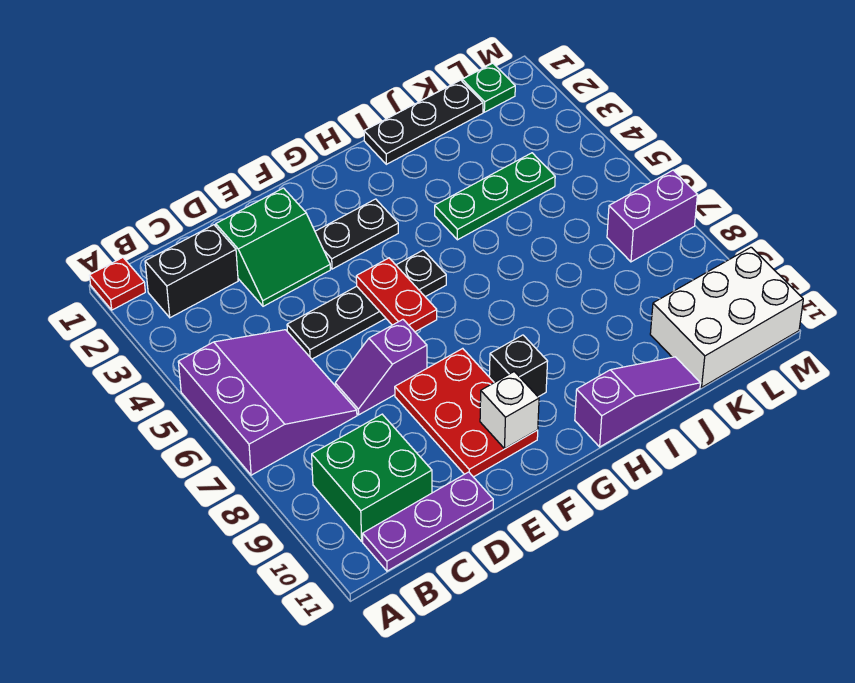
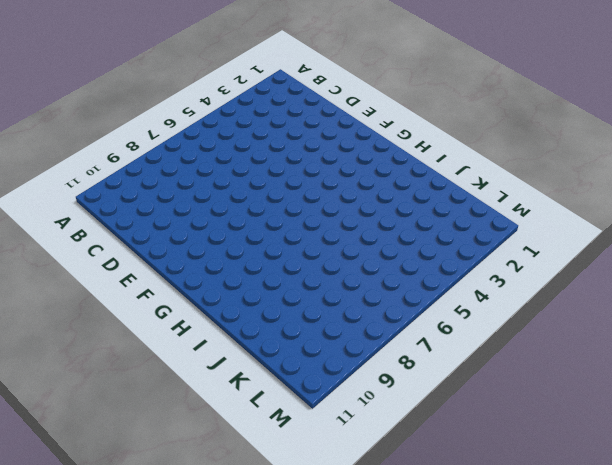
none -> red plate A1 level 1
none -> purple slope A5:C7 level 1 top A
none -> black brick B2:C2 level 1

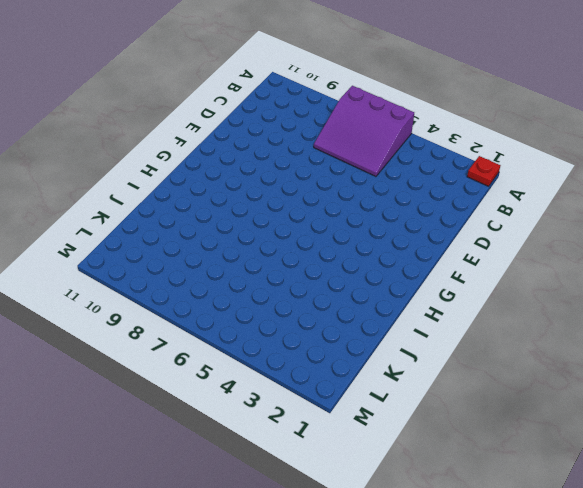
none -> black brick B2:C2 level 1
none -> green brick B9:C10 level 1
none -> purple plate B11:D11 level 1

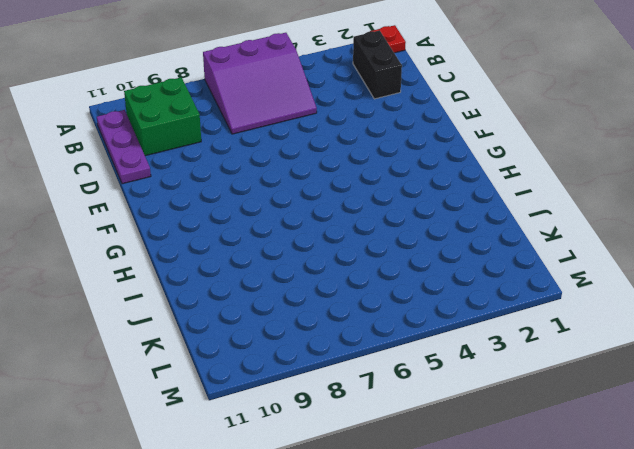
none -> green slope D2:E3 level 1 top 2
none -> black plate D5:G5 level 1
none -> purple slope D7:E7 level 1 top E

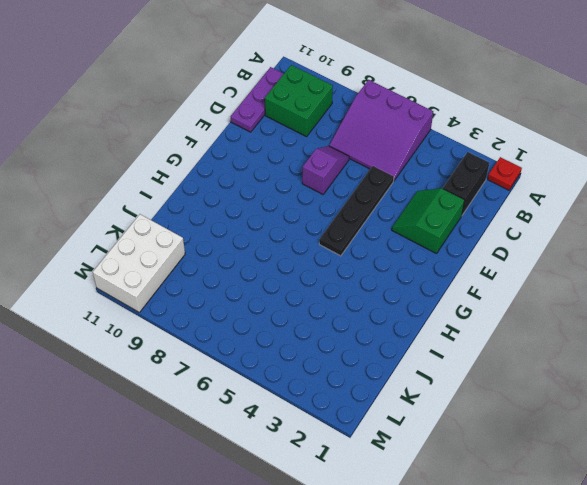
none -> red plate E8:F10 level 1
none -> black plate F3:G3 level 1
none -> black brick G9 level 1

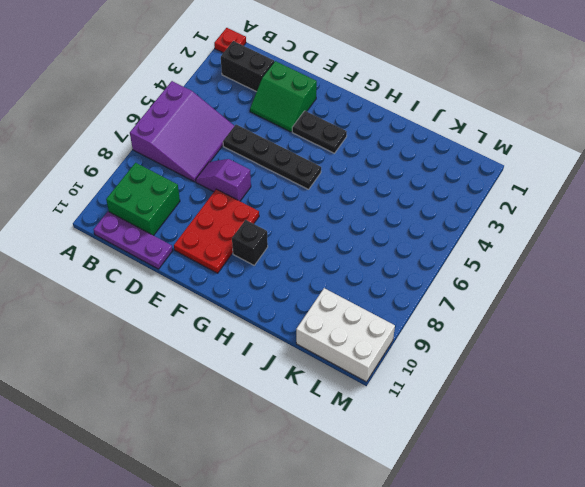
none -> purple slope H11:J11 level 1 top H
none -> black plate I1:K1 level 1
none -> green plate I4:K4 level 1

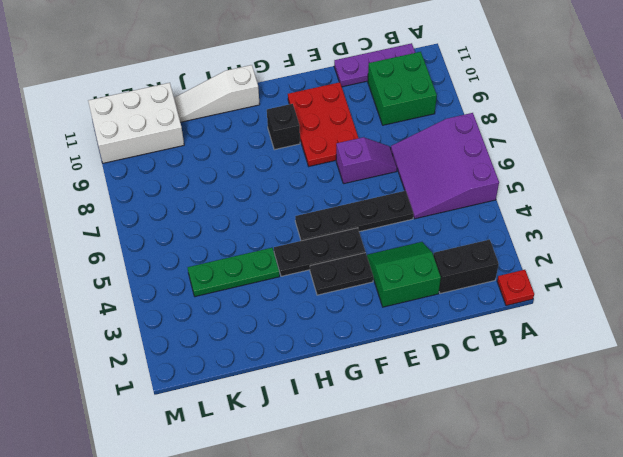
black plate F4:H4 level 1 -> black plate I1:K1 level 1
white slope H11:J11 level 1 top H -> purple slope H11:J11 level 1 top H
none -> green plate L1 level 1
none -> purple brick L7:M7 level 1
none -> red plate F5:F6 level 2

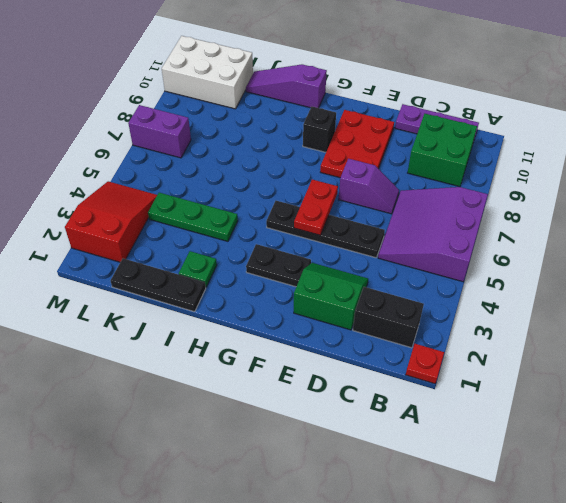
green plate I2 level 1 -> green plate L1 level 1
red slope L2:M4 level 1 top 2 -> none
none -> white brick F10 level 2

